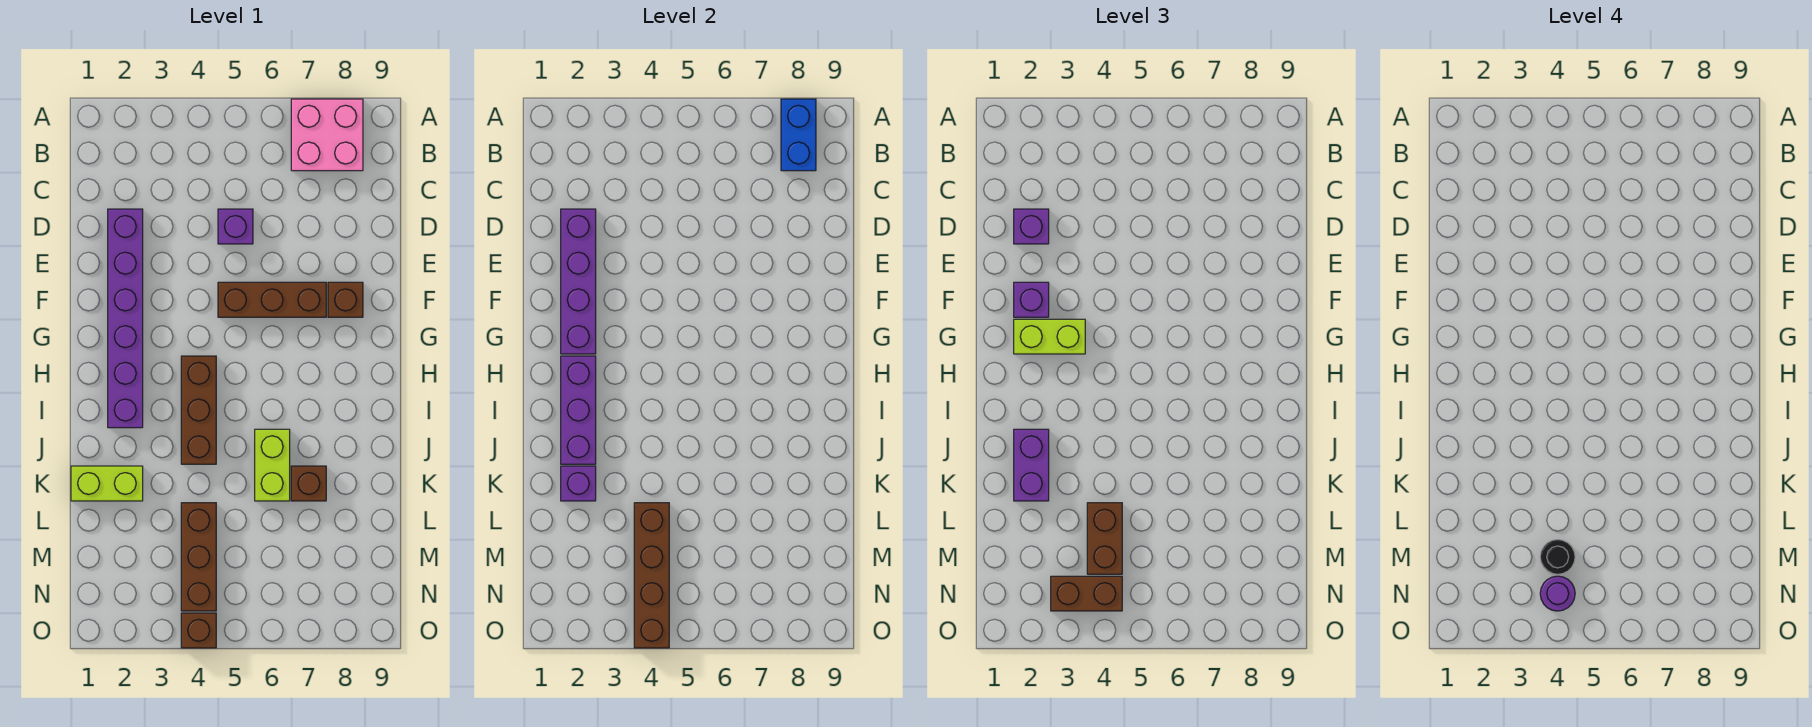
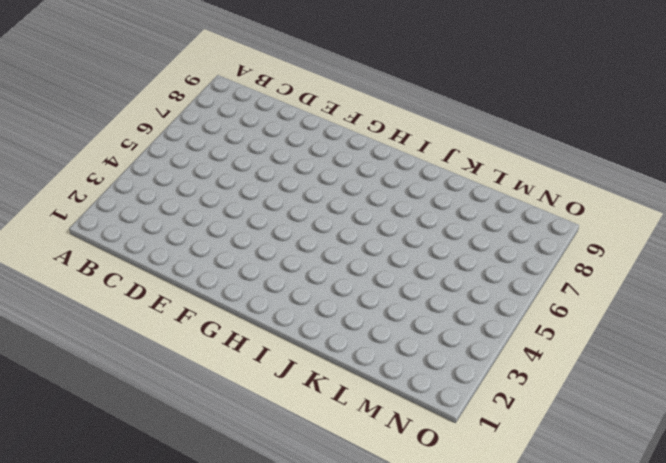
none -> pink brick A7:B8 level 1
none -> purple brick D2:I2 level 1
none -> purple brick D5 level 1

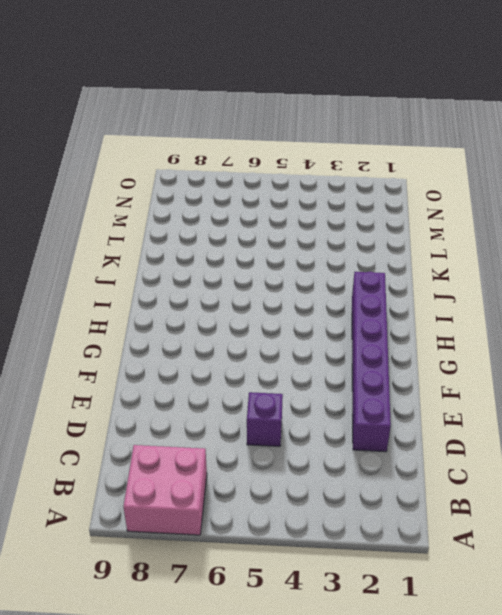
none -> brown brick F5:F7 level 1
none -> brown brick F8 level 1
none -> brown brick H4:J4 level 1

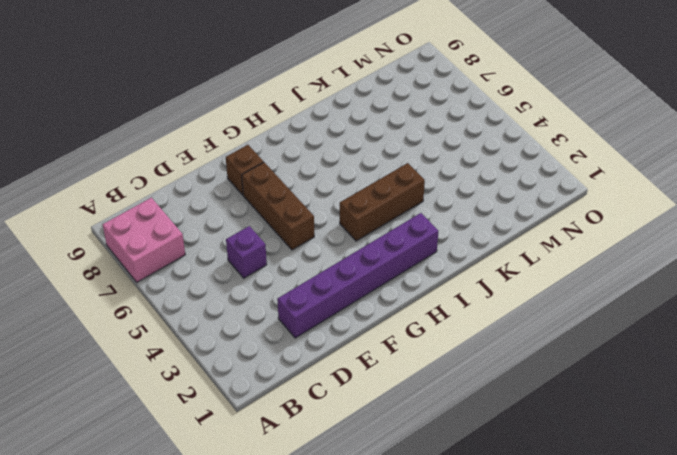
none -> lime brick J6:K6 level 1
none -> lime brick K1:K2 level 1
none -> brown brick K7 level 1

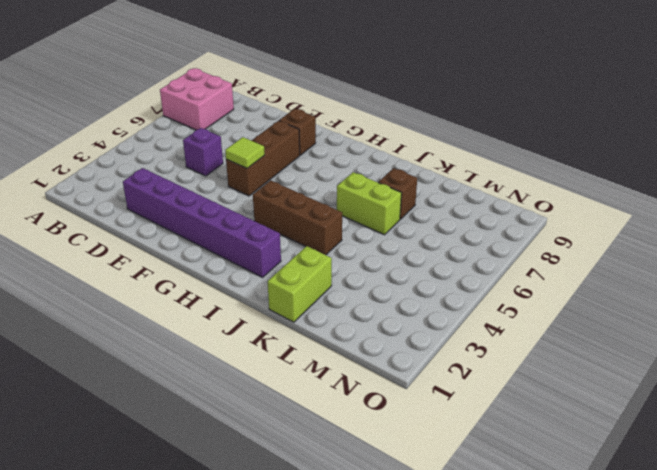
lime tile F5 level 2 -> none
none -> brown brick L4:N4 level 1
none -> brown brick O4 level 1
none -> blue brick A8:B8 level 2

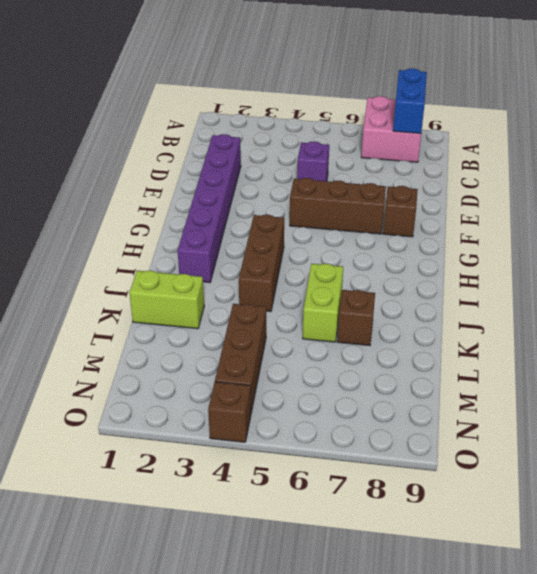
none -> purple brick D2:G2 level 2
none -> purple brick H2:J2 level 2
none -> purple brick K2 level 2

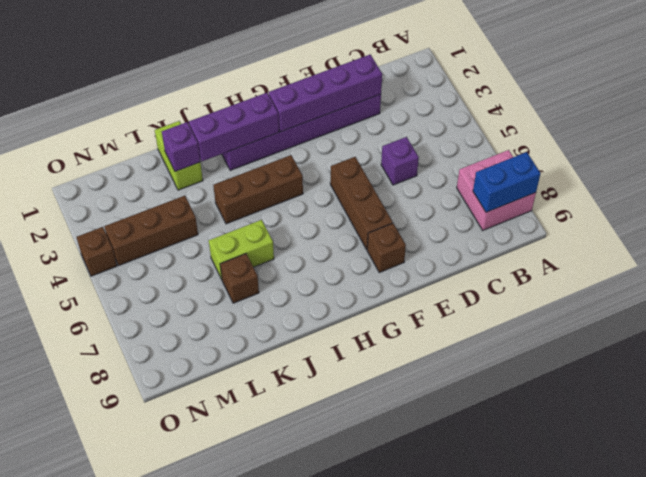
none -> brown brick L4:O4 level 2
none -> purple brick D2 level 3
none -> purple brick F2 level 3

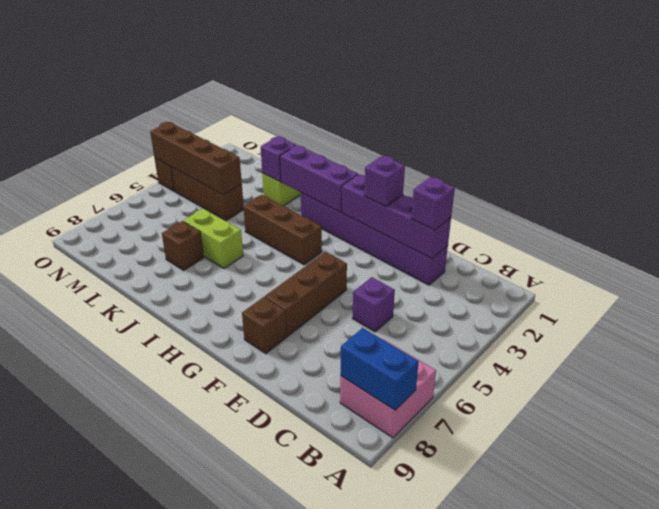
none -> lime brick G2:G3 level 3
none -> purple brick J2:K2 level 3
none -> brown brick L4:M4 level 3

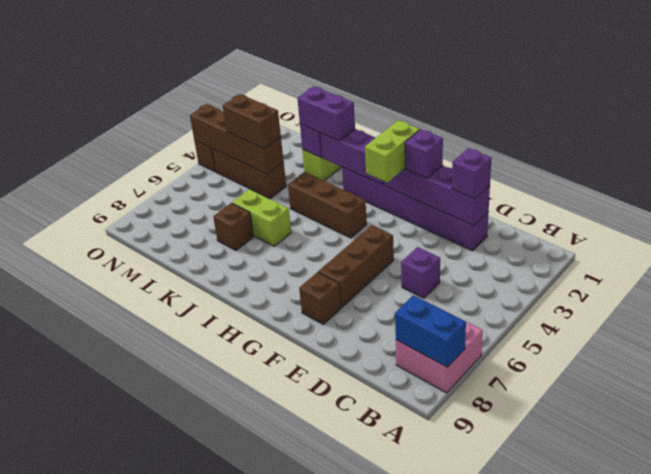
none -> brown brick N3:N4 level 3
none -> black round brick M4 level 4
none -> purple round brick N4 level 4

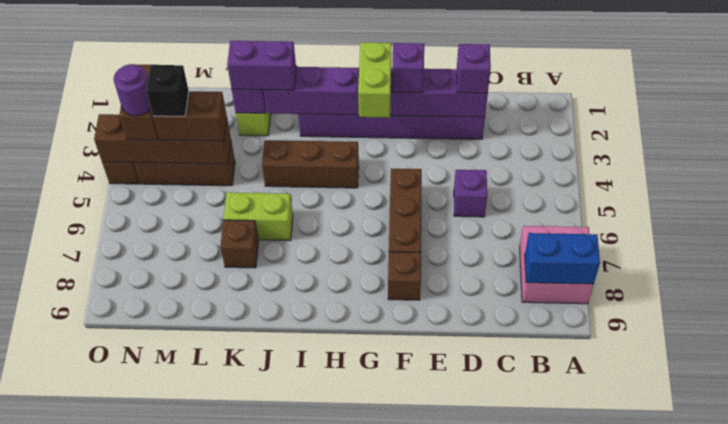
black brick M4 level 4 -> black round brick M4 level 4

